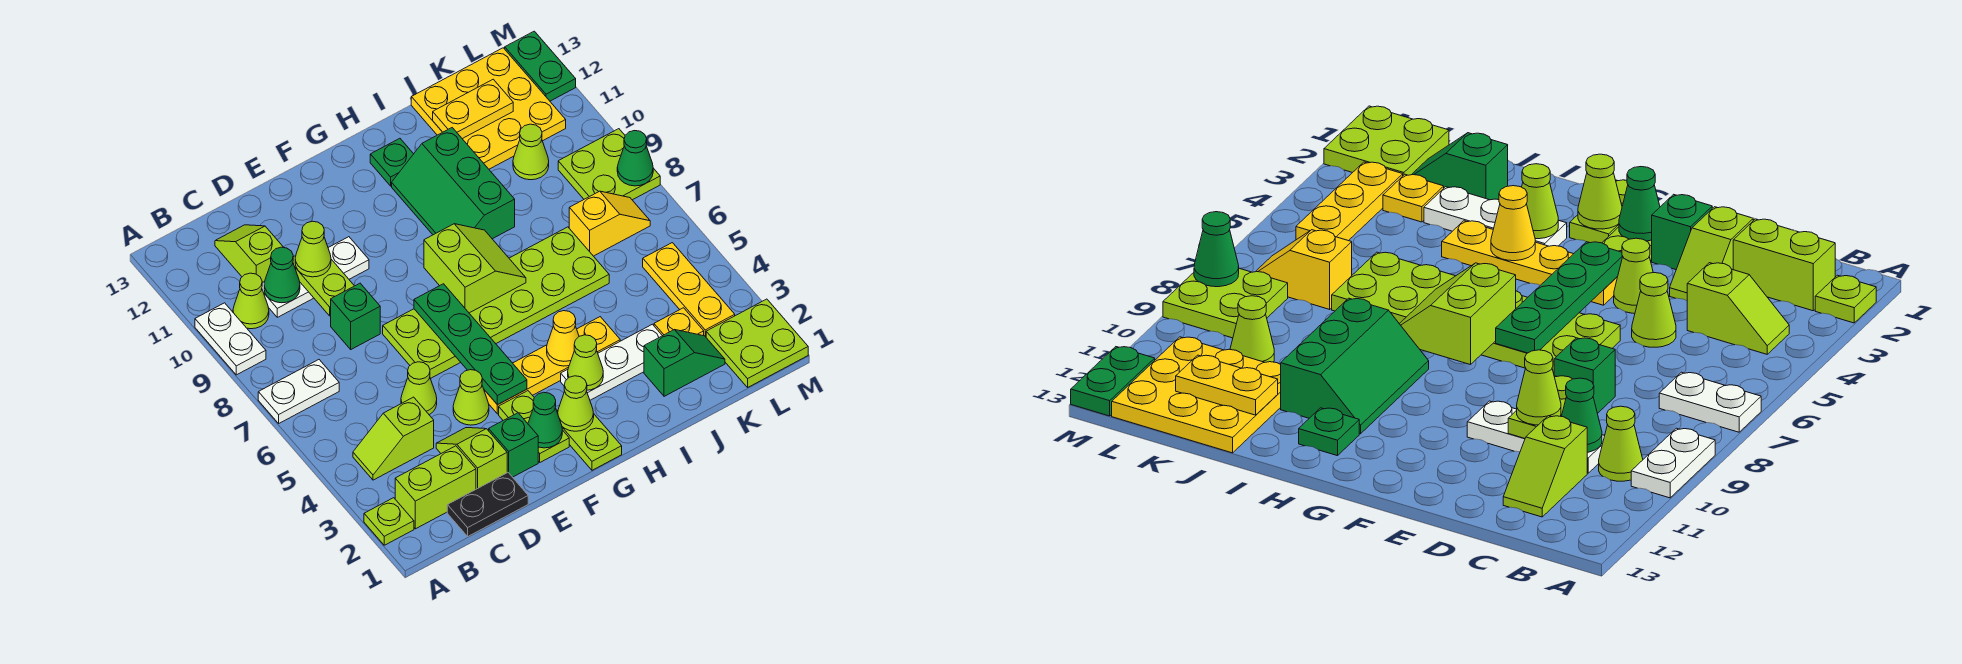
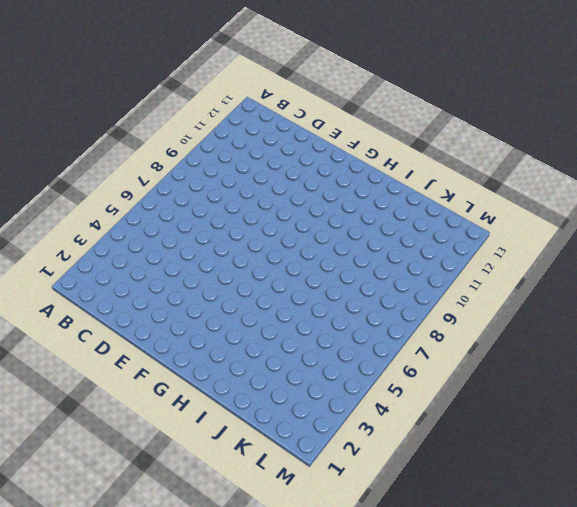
none -> lime plate A2 level 1
none -> white plate A7:B7 level 1
none -> white plate A9:A10 level 1
none -> lime brick B2:C2 level 1

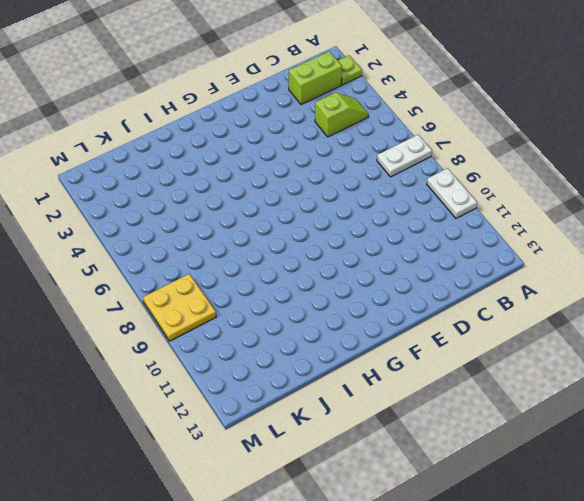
yellow plate L8:M9 level 1 -> lime plate L8:M9 level 1
none -> lime cone B10 level 1
none -> black plate C1:D1 level 1
none -> white plate C10:E10 level 1
none -> lime slope C11:C12 level 1 top 11

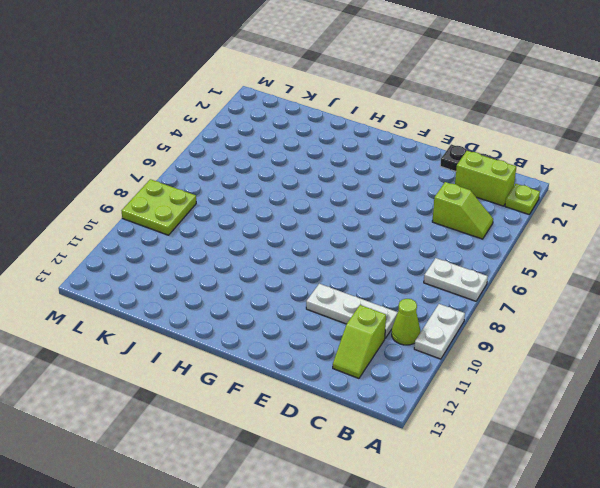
none -> lime slope D2:D3 level 1 top 2
none -> lime cone D5 level 1
none -> green brick D8 level 1
none -> green brick E2 level 1

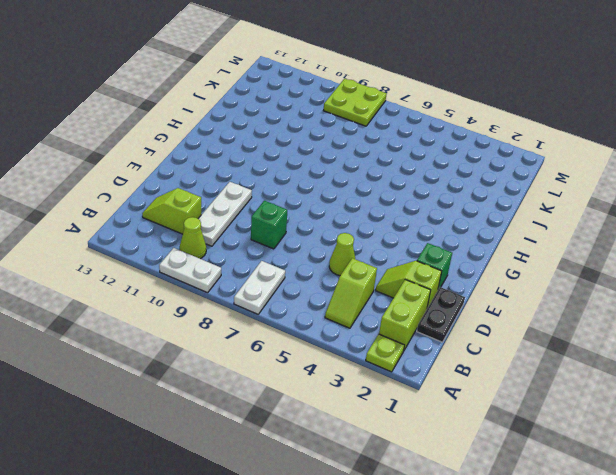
none -> lime cone E4 level 1
none -> lime plate E6:J7 level 1
none -> lime plate F2:F3 level 1
none -> yellow plate F4:I4 level 1

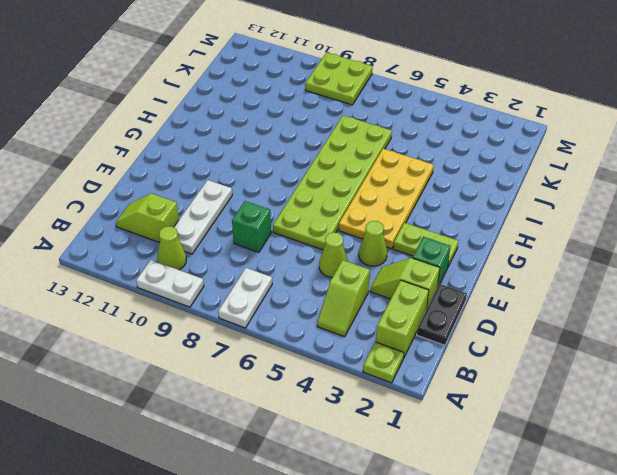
yellow plate F4:I5 level 1 -> yellow plate F4:I4 level 1
none -> lime plate G1:G2 level 1
none -> white plate H3:J3 level 1
none -> green slope H9:I11 level 1 top I
none -> green plate H12 level 1

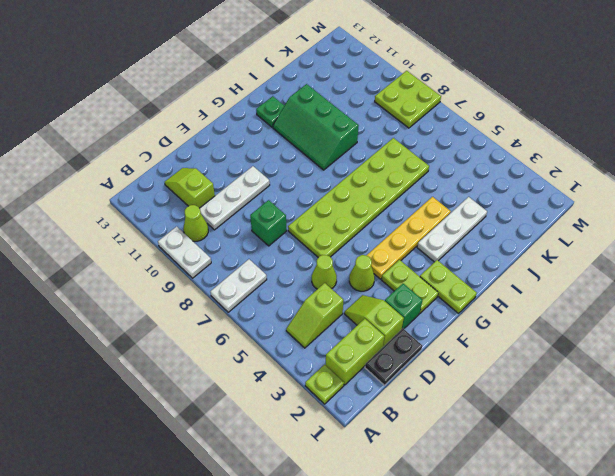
none -> green slope J2:K2 level 1 top J
none -> yellow plate J11:L13 level 1
none -> yellow plate K3 level 1
none -> yellow slope K7:L7 level 1 top K

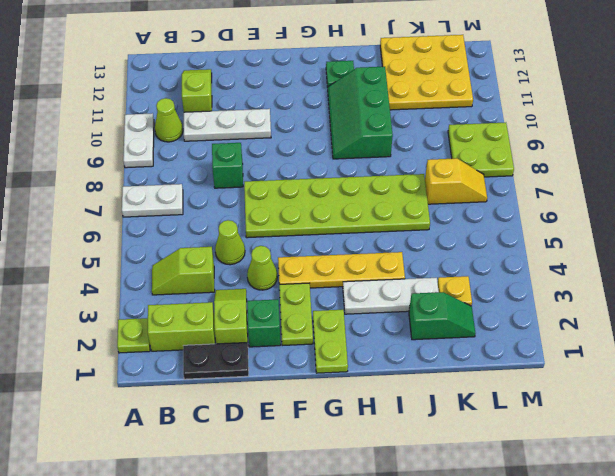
none -> lime cone K10 level 1
none -> lime plate L1:M2 level 1
none -> yellow plate L3:L5 level 1
none -> green plate M12:M13 level 1

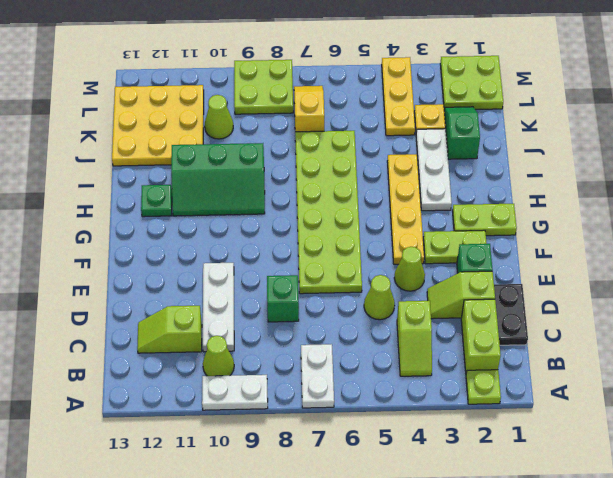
yellow plate K4:M4 level 1 -> yellow plate L3:L5 level 1
none -> green plate M12:M13 level 1
none -> green cone C10 level 2
none -> lime plate D9:D10 level 2
none -> green cone F2 level 2

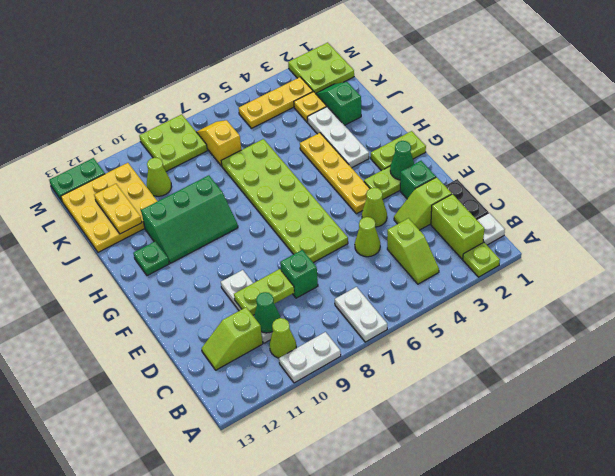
white plate B1 level 1 -> none
none -> green plate F4:F7 level 2
none -> lime cone G2 level 2
none -> lime slope G7:H8 level 2 top G
none -> lime cone H3 level 2

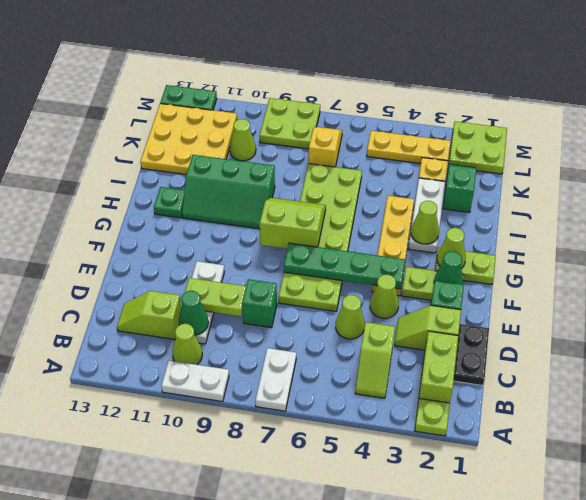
none -> yellow cone H4 level 2
none -> yellow plate J12:K12 level 2
none -> green cone M8 level 2
none -> lime cone D10 level 3

